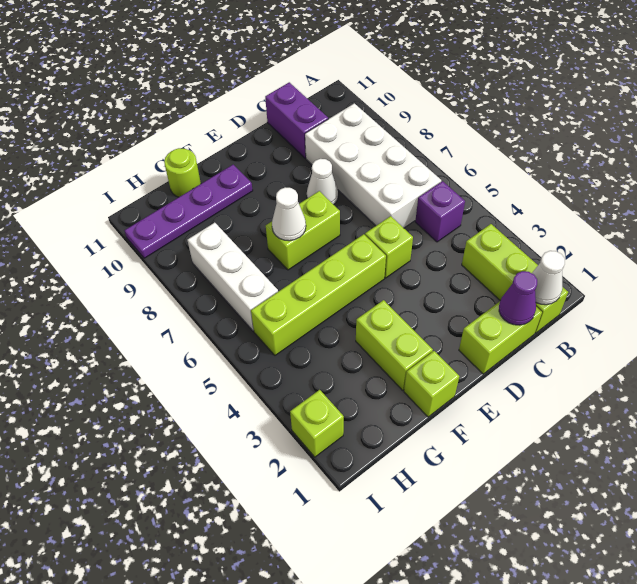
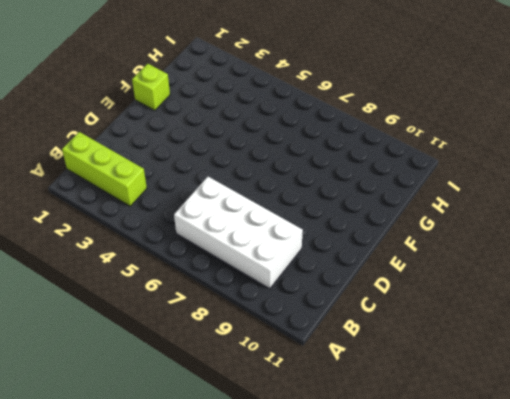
none -> purple brick B5 level 1
none -> lime brick C1:D1 level 1
none -> purple brick C10:C11 level 1

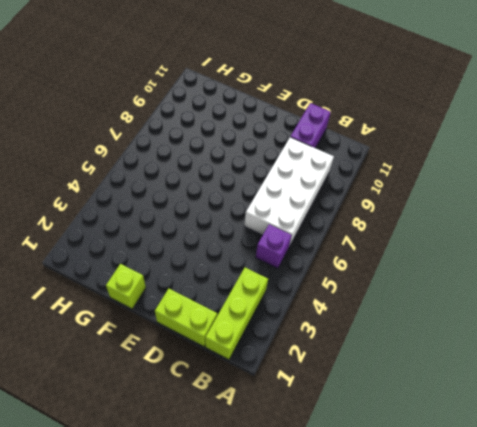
none -> lime brick D5 level 1
none -> white cone D8 level 1
none -> lime brick E5:H5 level 1

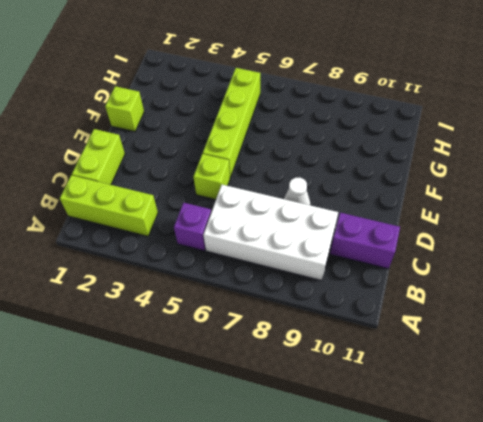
none -> lime brick E7:F7 level 1
none -> lime brick F2:F3 level 1
none -> purple plate F10:I10 level 1

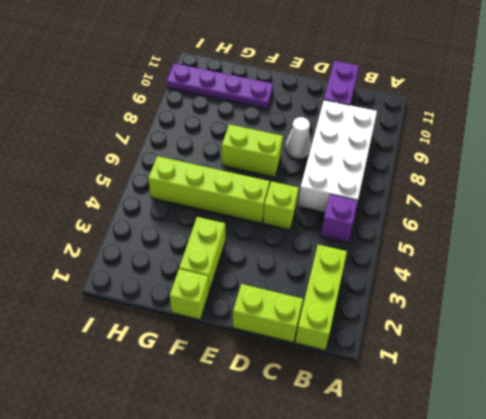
none -> lime round brick G11 level 1
none -> white brick H6:H8 level 1
none -> lime brick I2 level 1

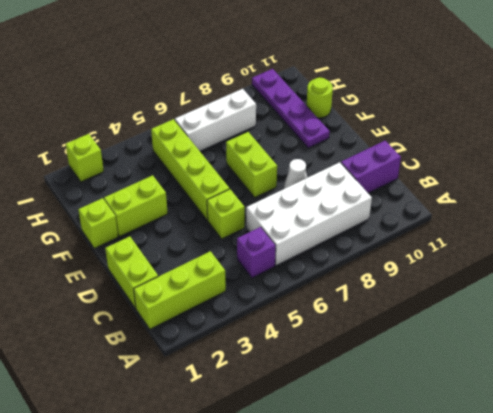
none -> white cone B1 level 2
none -> purple cone C1 level 2
none -> white cone F7 level 2

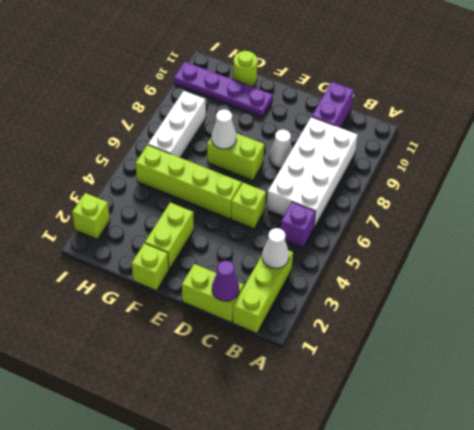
white cone B3 level 2 -> white cone B1 level 2

